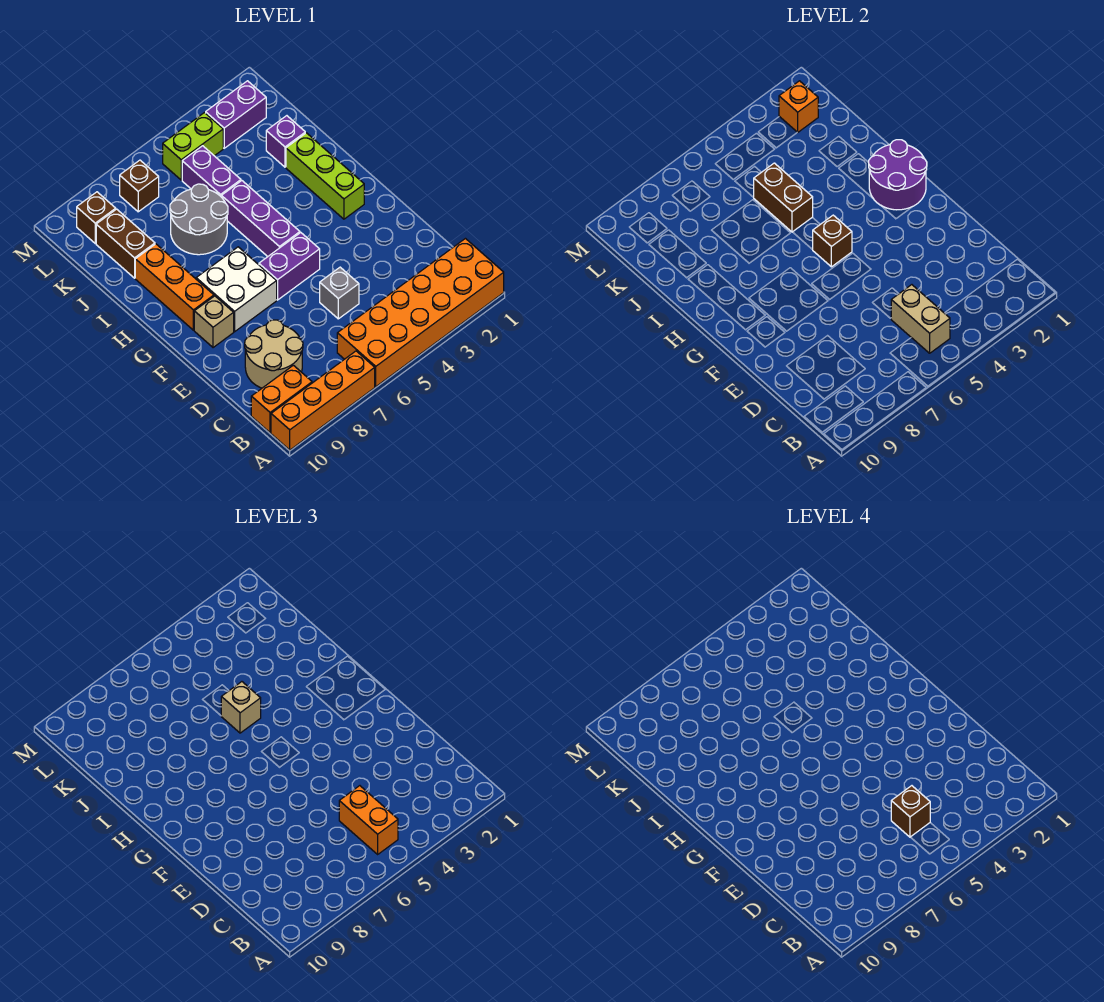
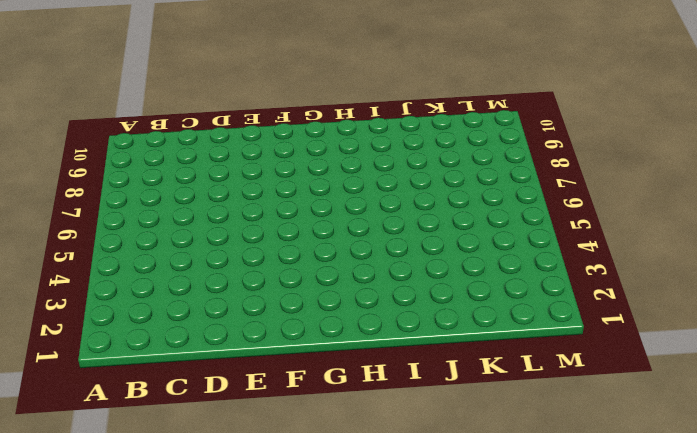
none -> orange brick A1:B6 level 1
none -> orange brick A7:A10 level 1
none -> orange brick B9:B10 level 1

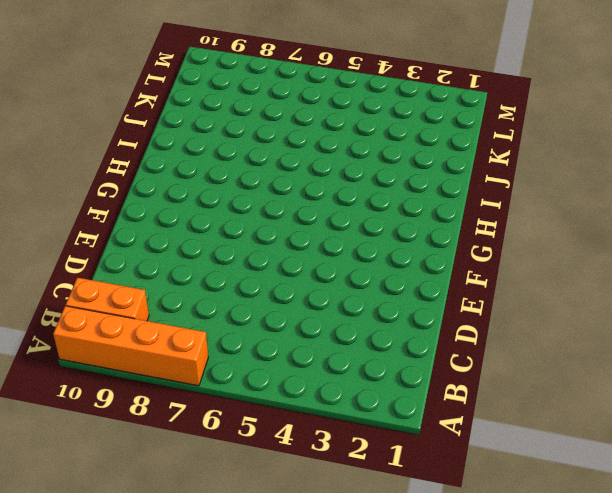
none -> orange brick A1:B6 level 1
none -> tan round brick C8:D9 level 1
none -> grey brick D5 level 1

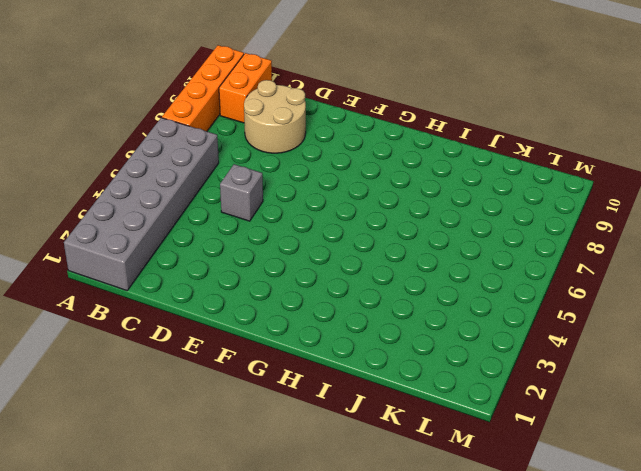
grey brick A1:B6 level 1 -> orange brick A1:B6 level 1
none -> purple brick F5:F6 level 1
none -> white brick F7:G8 level 1
none -> tan brick F9 level 1

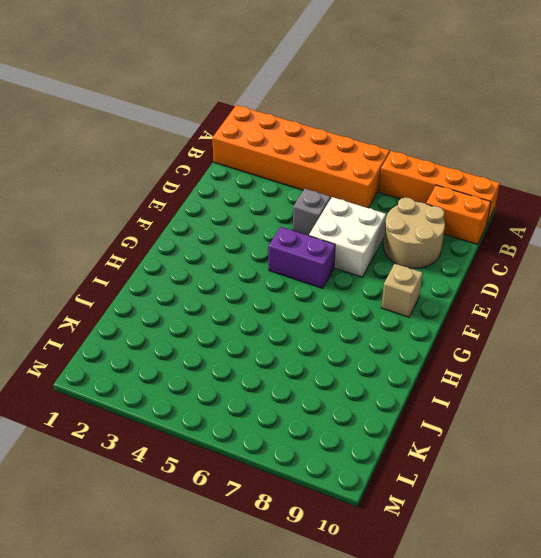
white brick D6:E7 level 1 -> white brick F7:G8 level 1
none -> lime brick G2:I2 level 1
none -> purple brick G5:I5 level 1
none -> orange brick G9:I9 level 1

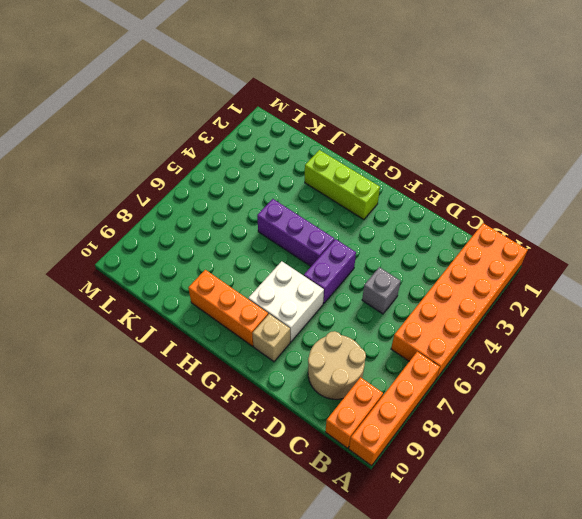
none -> grey round brick I6:J7 level 1
none -> purple brick J2 level 1
none -> purple brick J5:K5 level 1

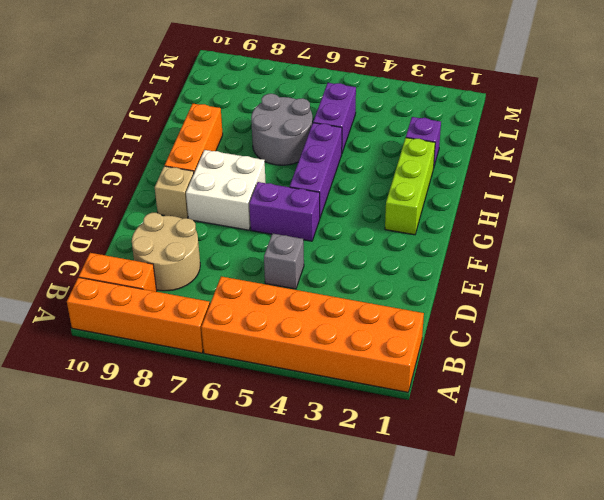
none -> brown brick J9:K9 level 1
none -> purple brick L2:L3 level 1
none -> lime brick L4:L5 level 1

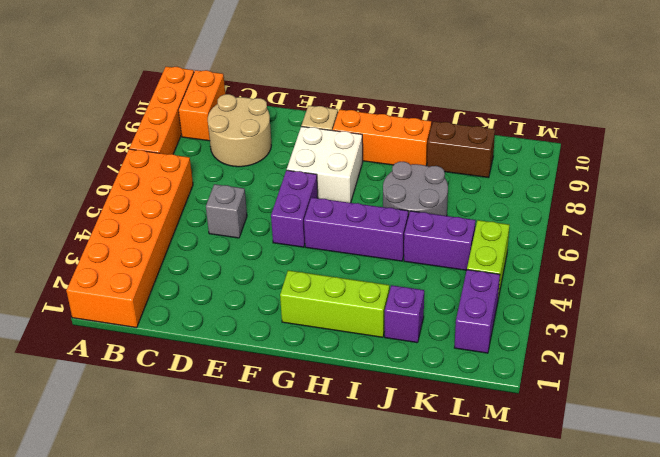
none -> brown brick L7 level 1
none -> brown brick L9 level 1
none -> tan brick B5:C5 level 2

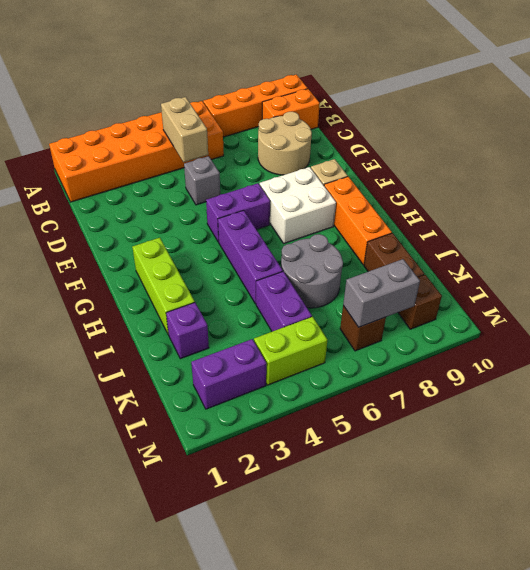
grey brick L7:L8 level 2 -> none
none -> purple round brick G1:H2 level 2
none -> brown brick G5 level 2
none -> brown brick I5:J5 level 2

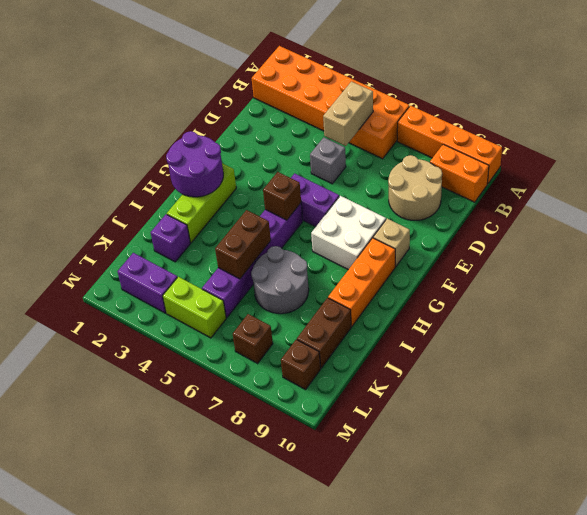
none -> orange brick L2 level 2
none -> orange brick B5:C5 level 3
none -> tan brick I5 level 3

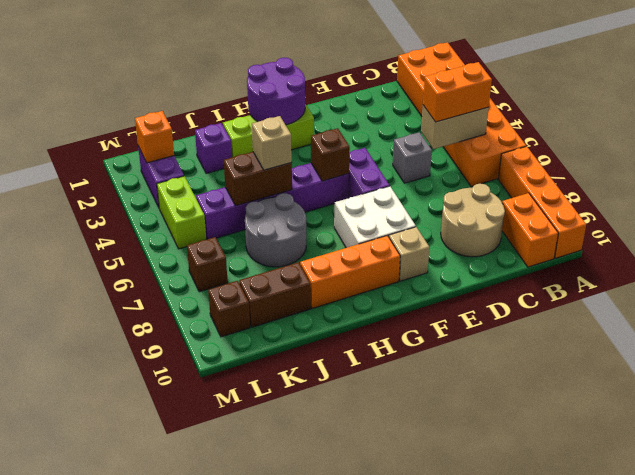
none -> brown brick C5 level 4

